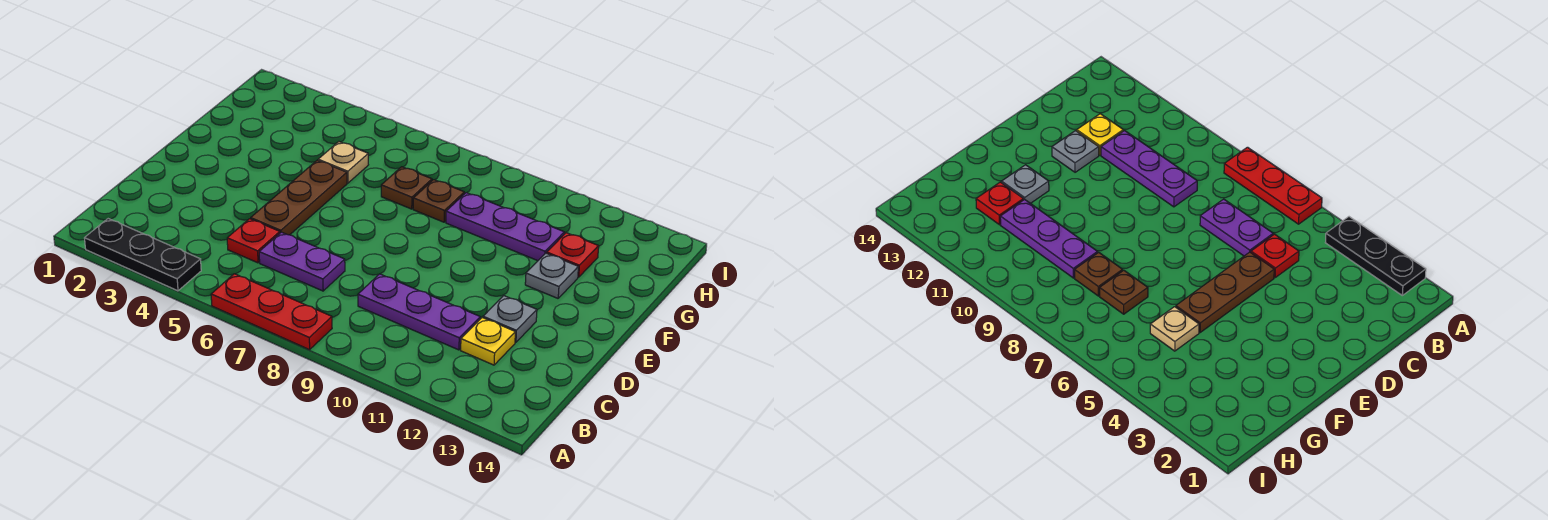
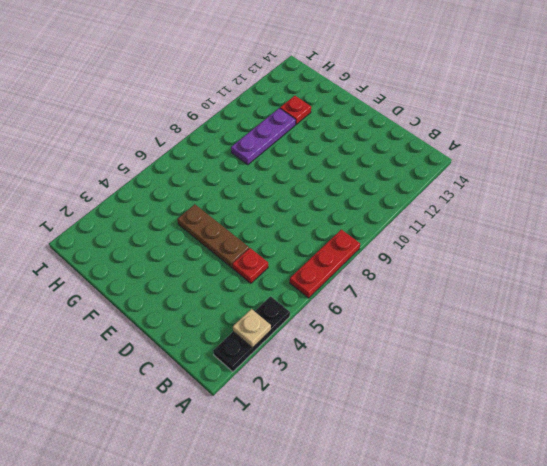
tan plate A3 level 2 -> tan plate G5 level 1
none -> purple plate C6:C7 level 1
none -> purple plate C9:C11 level 1
none -> yellow plate C12 level 1

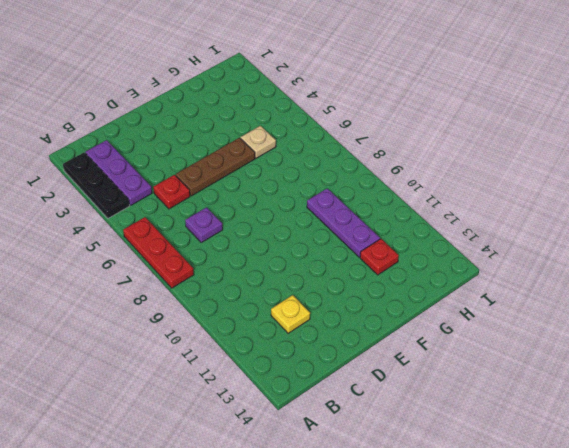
purple plate B2:B4 level 1 -> purple plate C9:C11 level 1
purple plate C7 level 1 -> purple plate C6:C7 level 1
none -> grey plate D12 level 1
none -> grey plate F12 level 1
none -> brown plate G7 level 1

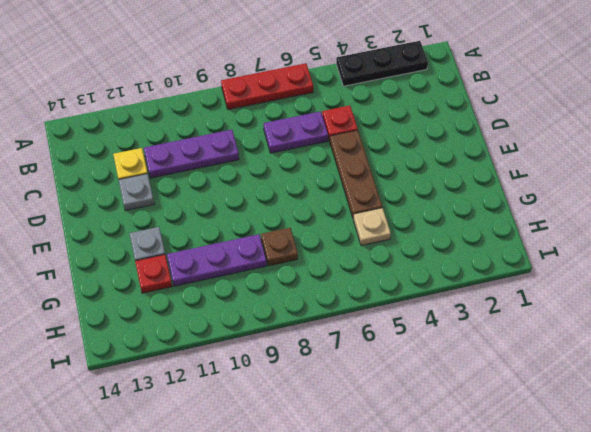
none -> brown plate G7 level 1

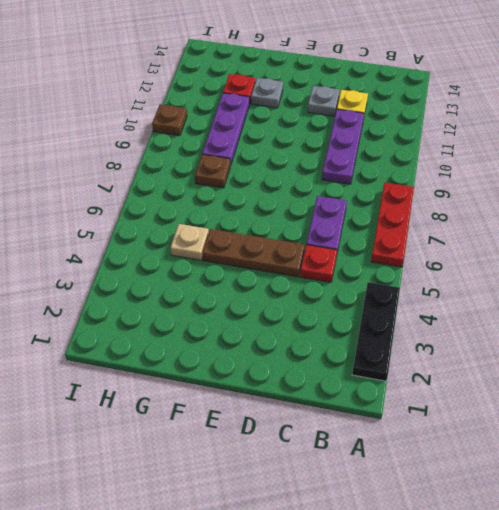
brown plate I10 level 1 -> brown plate G7 level 1

